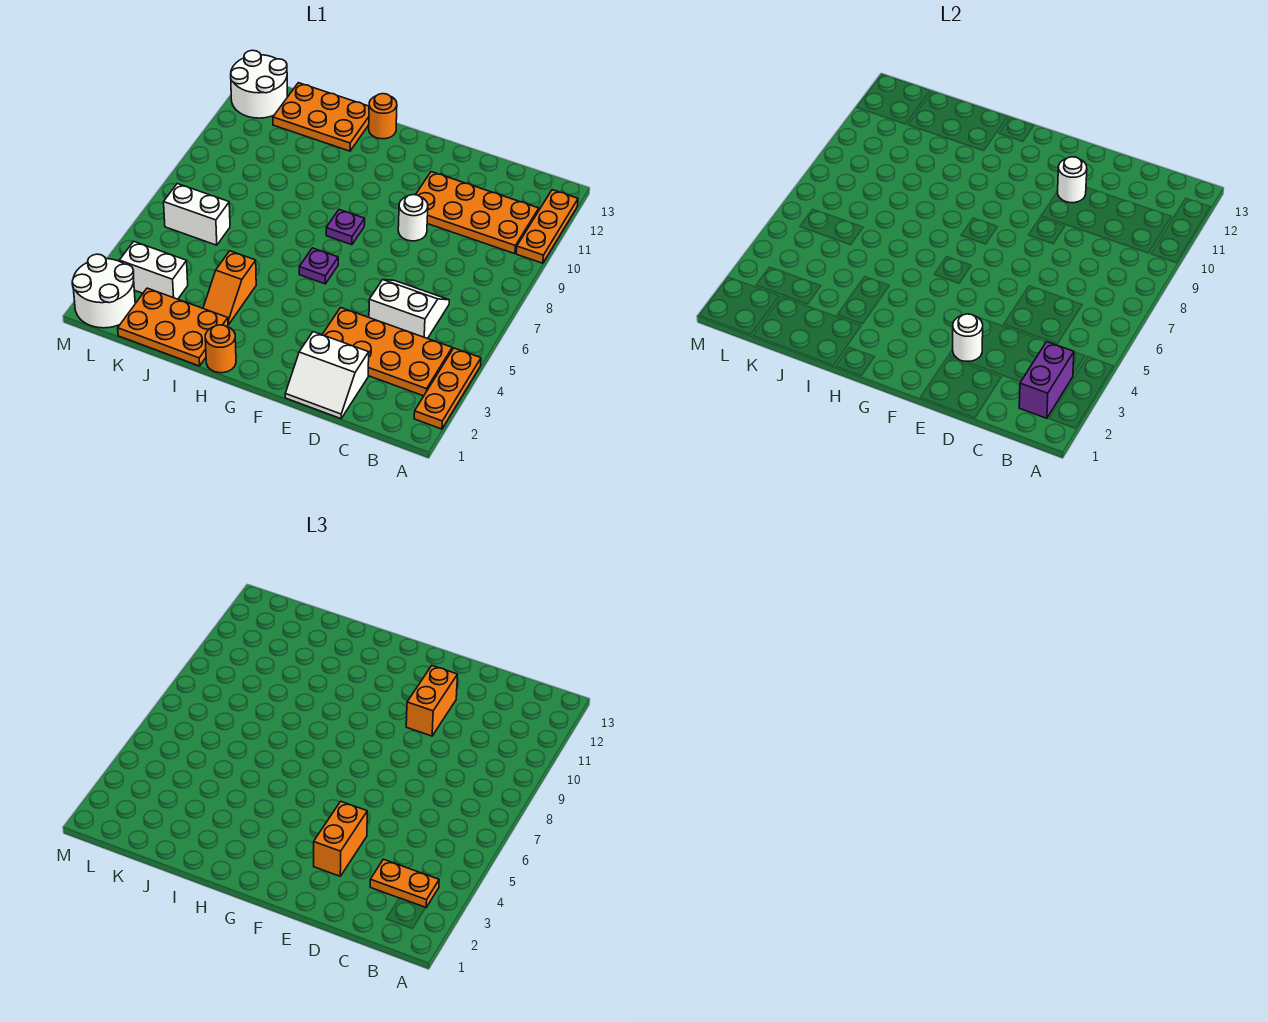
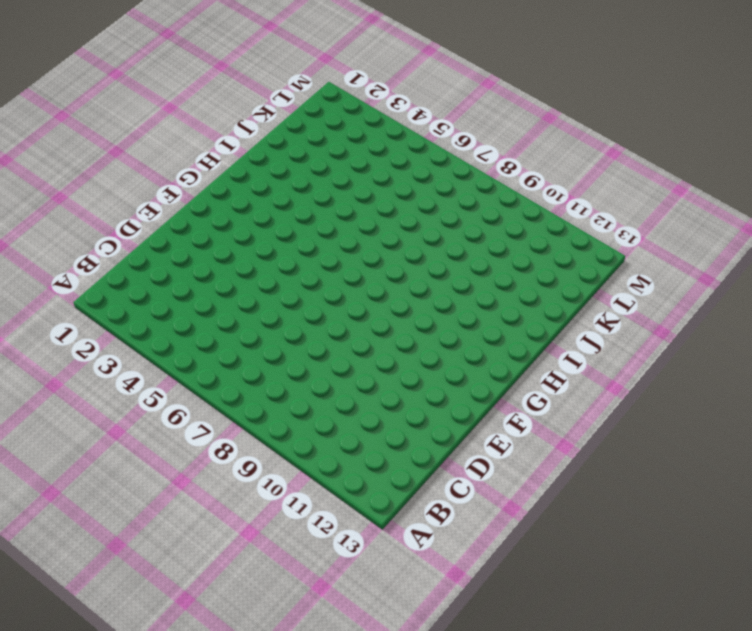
none -> orange plate A2:A4 level 1
none -> orange plate A10:A12 level 1
none -> orange plate B3:E4 level 1

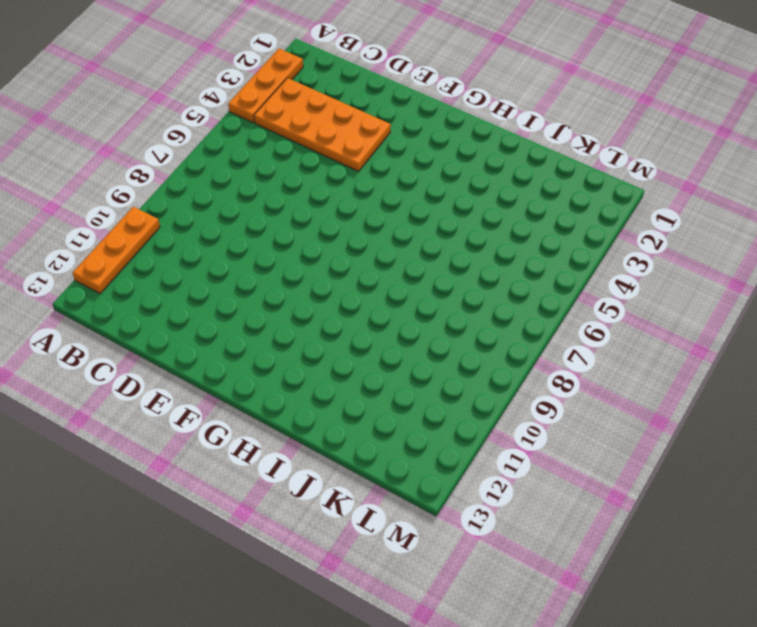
none -> orange plate B10:E11 level 1
none -> white slope C5:D6 level 1 top 5
none -> white slope D1:E2 level 1 top 2

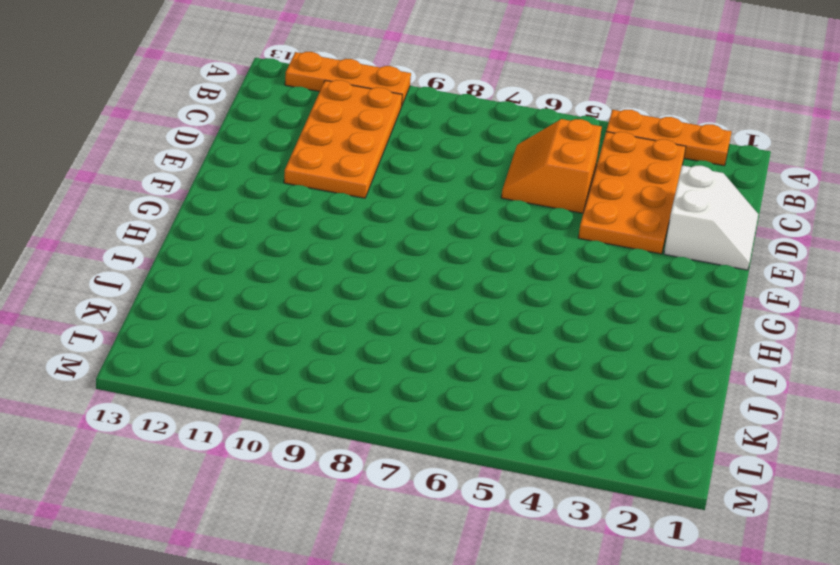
orange slope C5:D6 level 1 top 5 -> white slope C5:D6 level 1 top 5
none -> white round brick E9 level 1
none -> purple plate G6 level 1
none -> purple plate G8 level 1

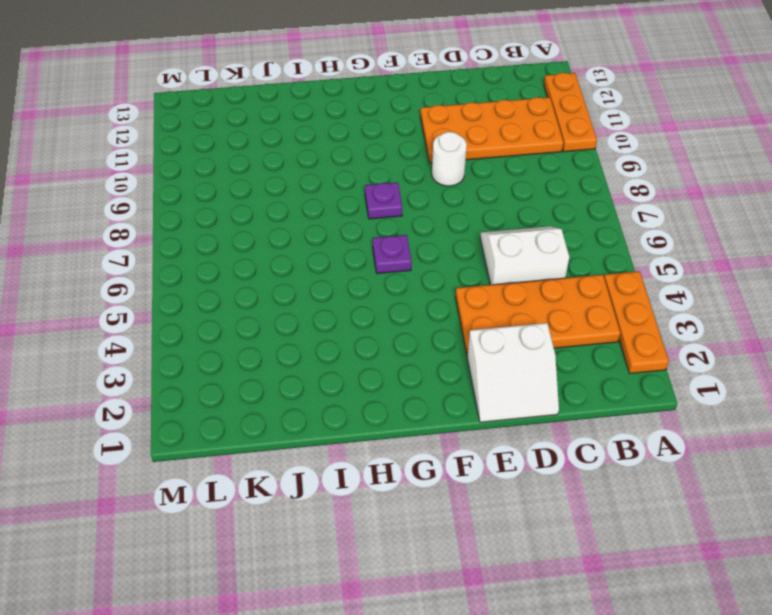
none -> orange round brick H1 level 1
none -> orange round brick H13 level 1
none -> orange plate I1:K2 level 1

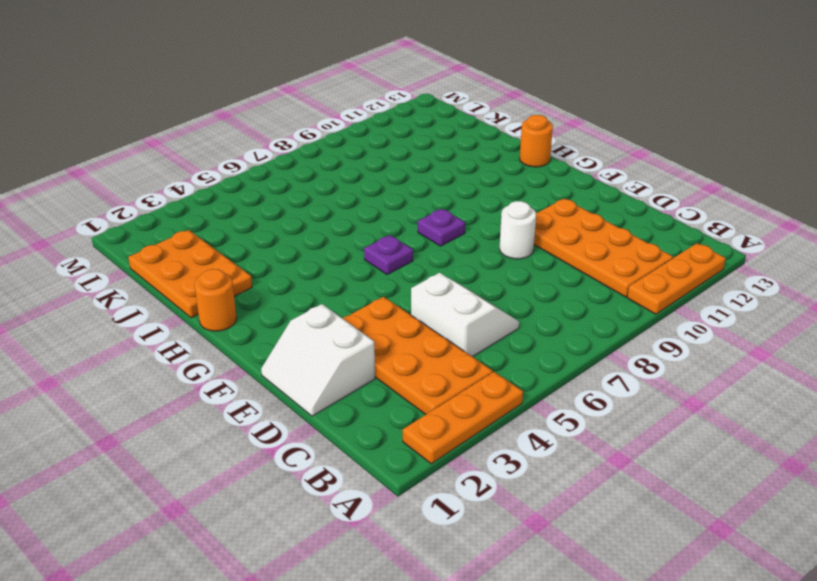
none -> orange slope I3:I4 level 1 top 4
none -> orange plate I12:K13 level 1
none -> white brick K3:L3 level 1

